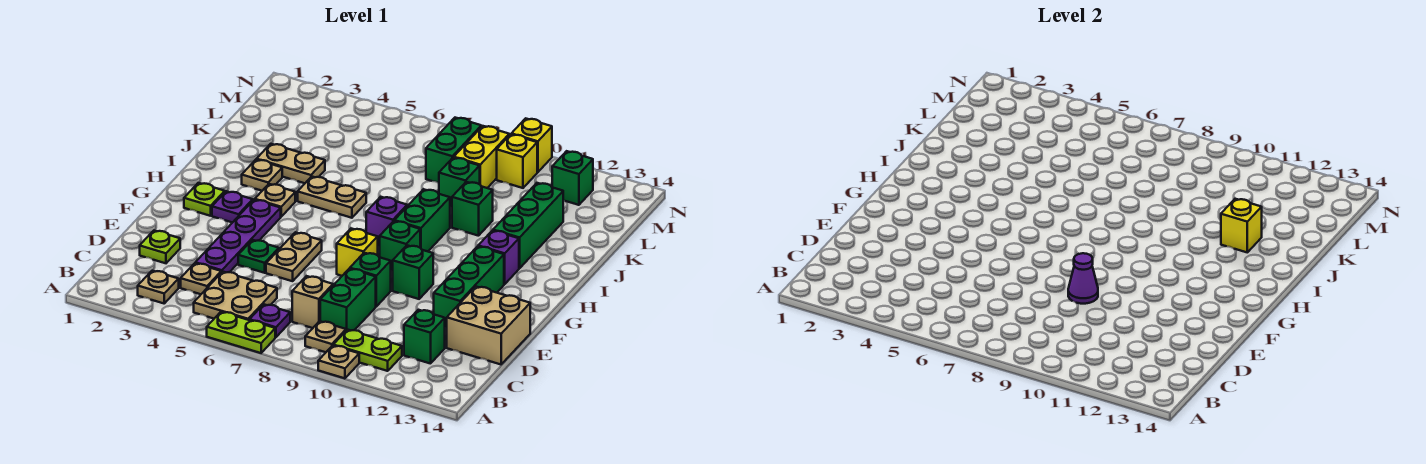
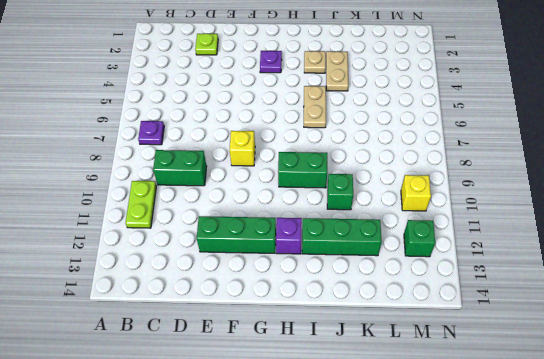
none -> lime plate A6:A7 level 1
none -> tan plate A10 level 1
none -> tan plate B3 level 1
none -> tan plate B5:C6 level 1

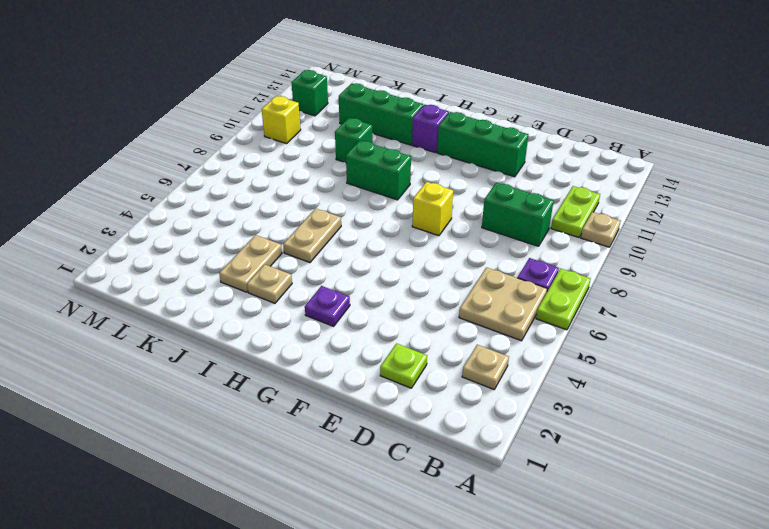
none -> tan plate B9 level 1
none -> tan plate C4 level 1
none -> tan brick C8 level 1
none -> green brick C12 level 1

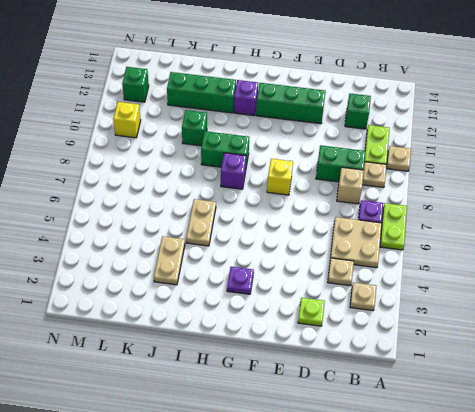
none -> purple plate D4:G4 level 1
none -> tan brick D13:E14 level 1
none -> green plate E5 level 1
none -> tan plate E6:F6 level 1

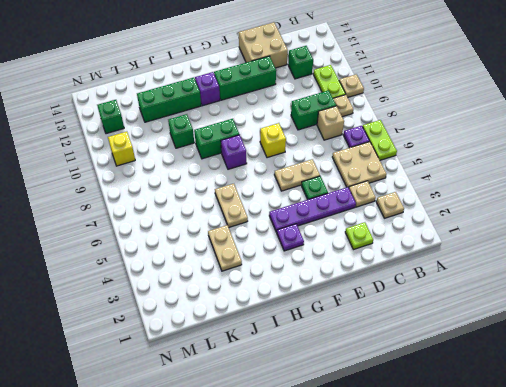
none -> green brick E9 level 1
none -> green brick F10 level 1
none -> lime plate G2 level 1
none -> green brick G9 level 1

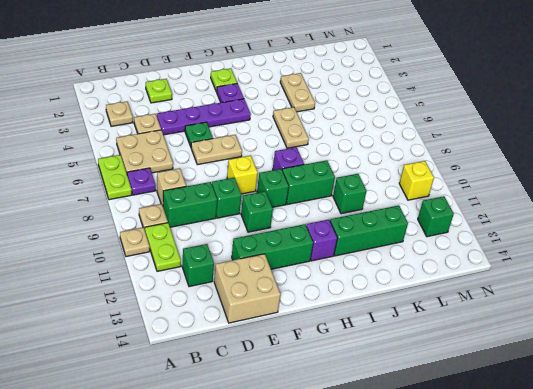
none -> tan plate H4 level 1
none -> tan plate I3 level 1
none -> green brick K9 level 1
none -> green brick L8:M8 level 1

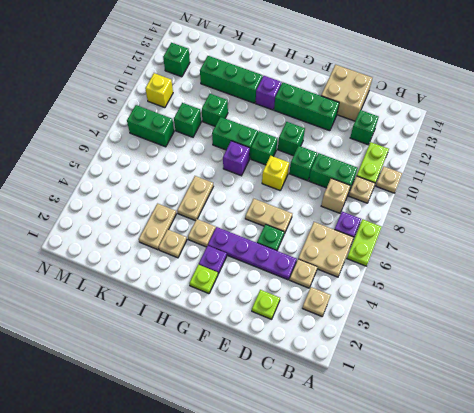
none -> yellow brick L9:M9 level 1
none -> yellow brick N10 level 1
none -> purple cone E9 level 2
none -> yellow brick J12 level 2

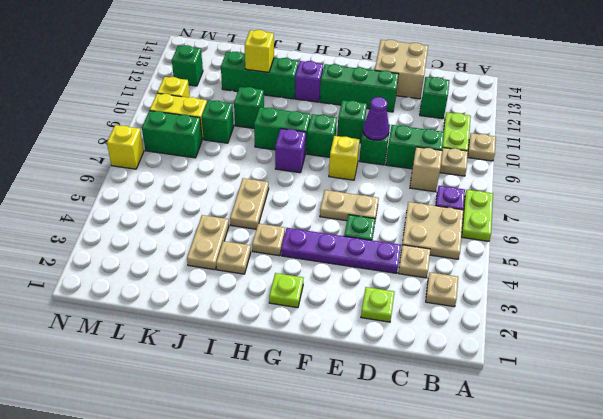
yellow brick N7 level 1 -> yellow brick N10 level 1
none -> purple plate G3 level 1

